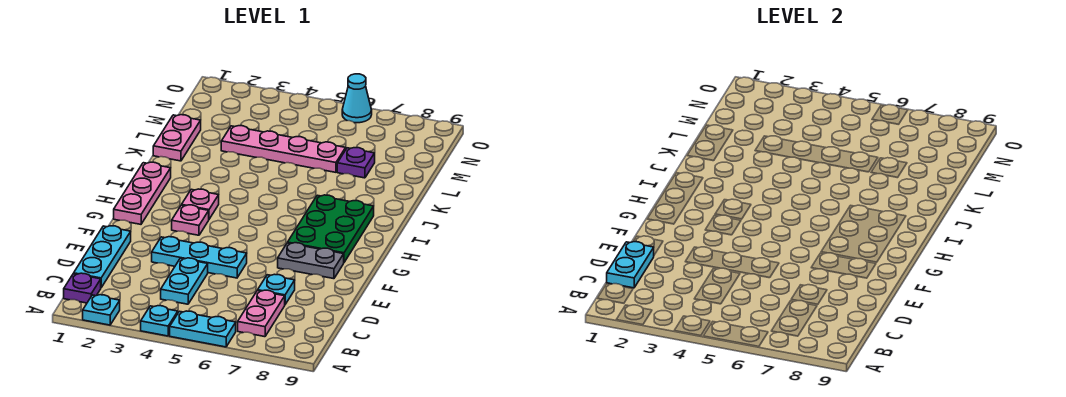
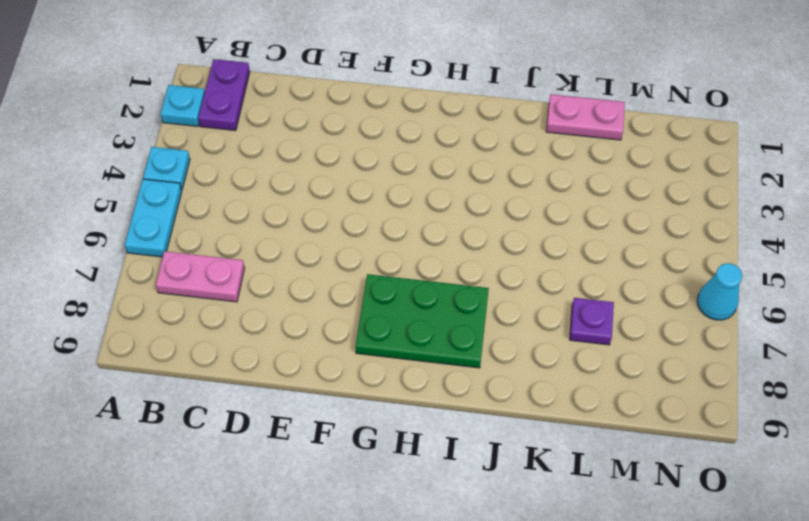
purple plate B1:B2 level 1 -> purple plate B1 level 1
none -> cyan plate C1:E1 level 1
none -> cyan plate C4:D4 level 1
none -> cyan plate D7 level 1

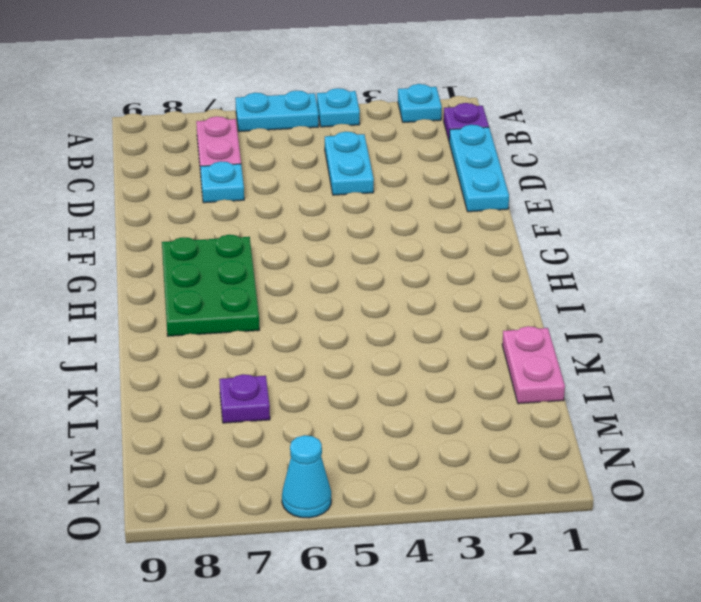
none -> cyan plate E3:E5 level 1
none -> grey plate F7:F8 level 1
none -> pink plate G1:I1 level 1

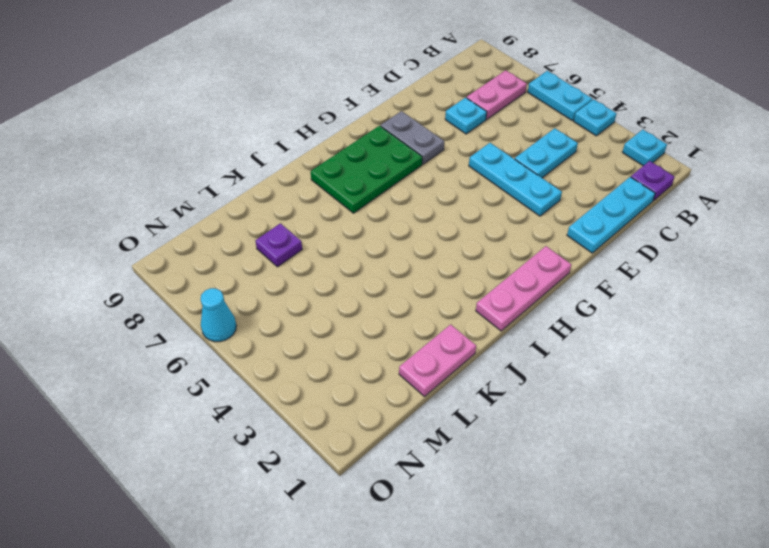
none -> pink plate G3 level 1
none -> pink plate H3 level 1
none -> pink plate L3:L6 level 1

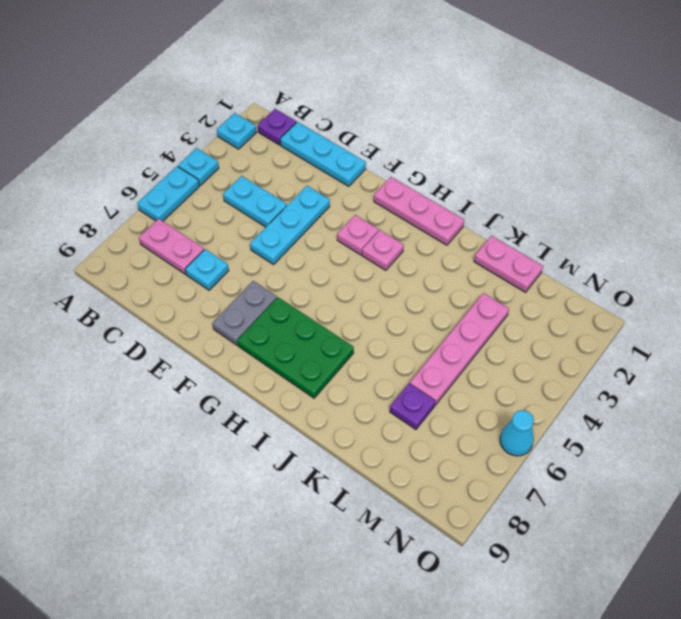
none -> cyan plate C1:D1 level 2

